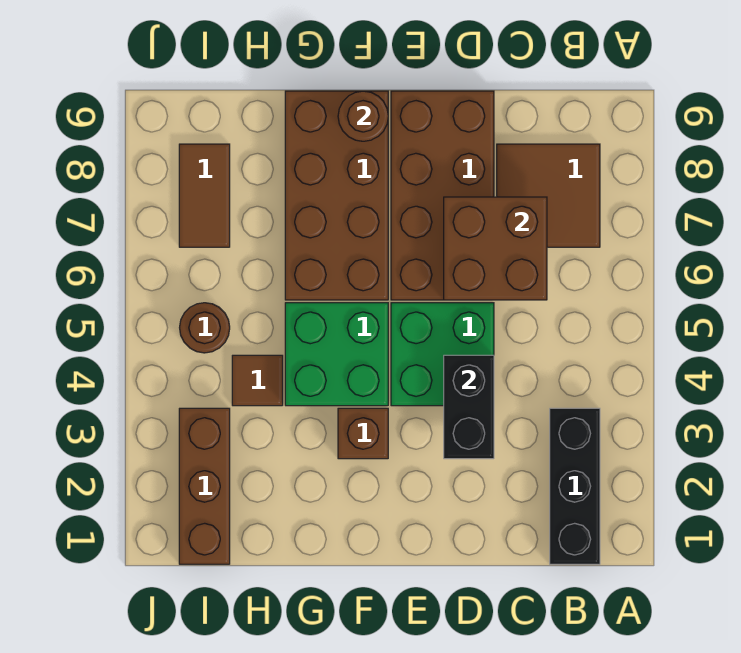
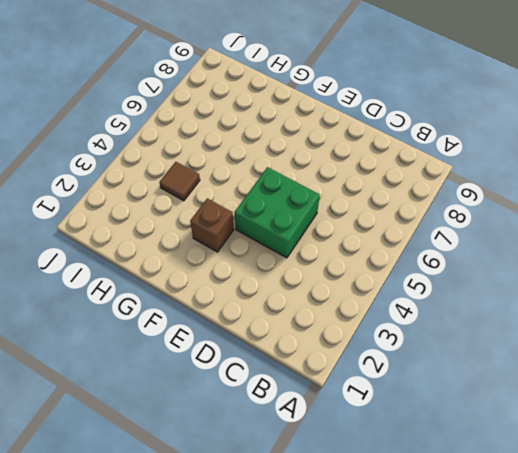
none -> black brick B1:B3 level 1
none -> brown tile B7:C8 level 1
none -> brown brick D6:E9 level 1

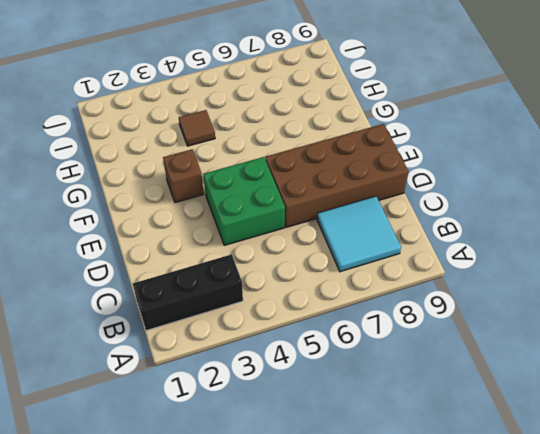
cyan tile B7:C8 level 1 -> brown tile B7:C8 level 1
none -> green brick F4:G5 level 1
none -> brown brick F6:G9 level 1
none -> brown brick I1:I3 level 1

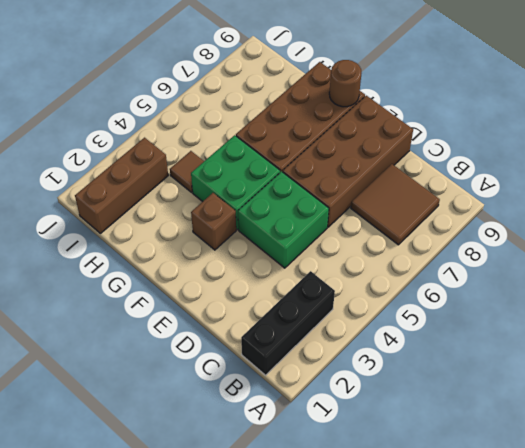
none -> brown round brick I5 level 1
none -> brown tile I7:I8 level 1
none -> brown brick C6:D7 level 2

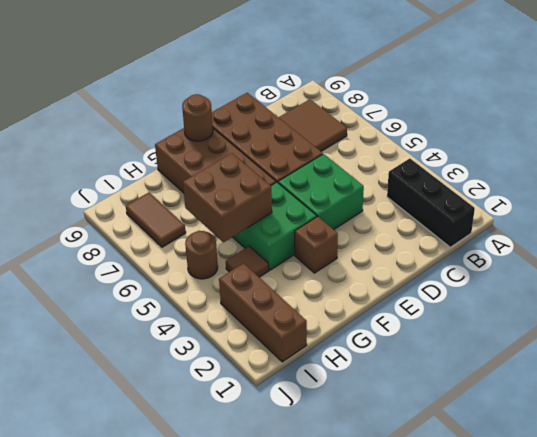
brown brick G5:H6 level 2 -> brown brick C6:D7 level 2
none -> black brick D3:D4 level 2

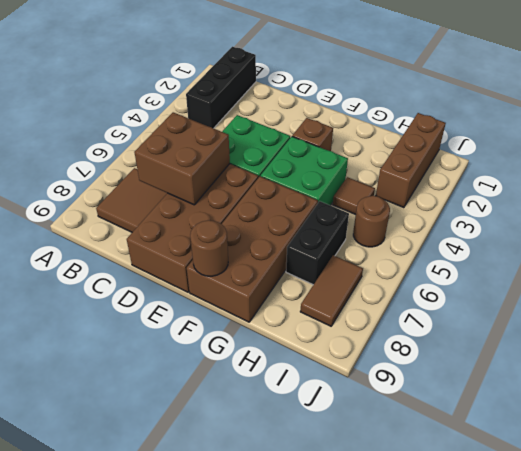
black brick H6:H7 level 1 -> black brick D3:D4 level 2

